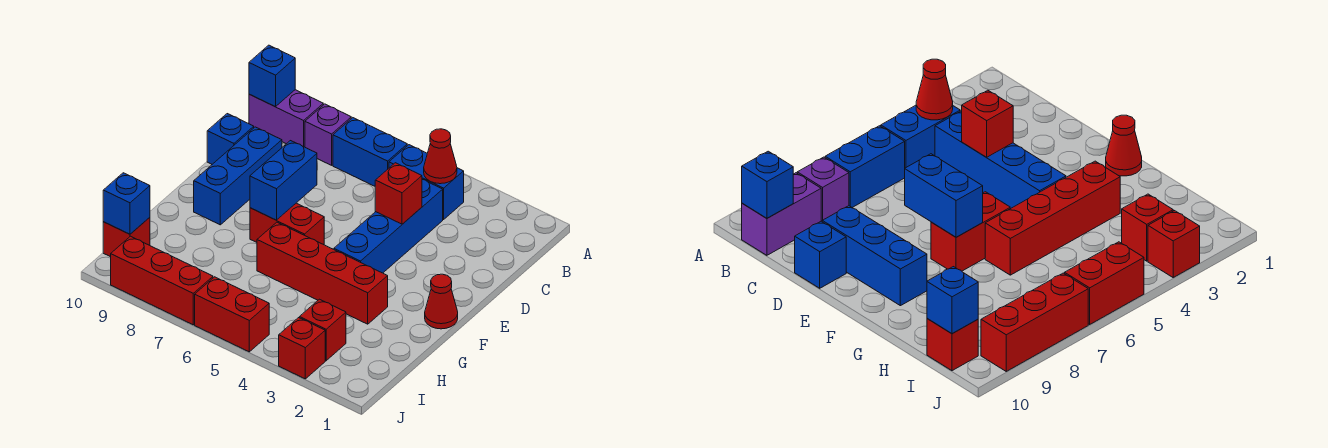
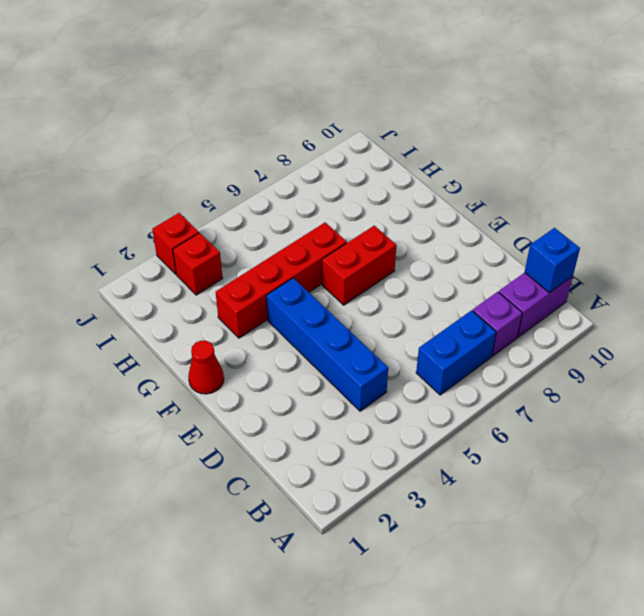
none -> blue brick B4:B5 level 1
none -> blue brick D9:F9 level 1
none -> blue brick D10 level 1

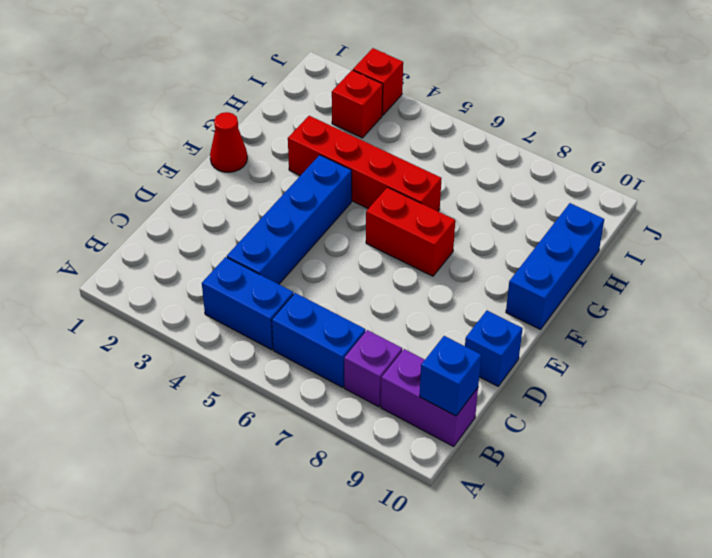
blue brick F10:H10 level 1 -> blue brick D9:F9 level 1
none -> red brick I10 level 1
none -> red brick J5:J6 level 1
none -> red brick J7:J9 level 1

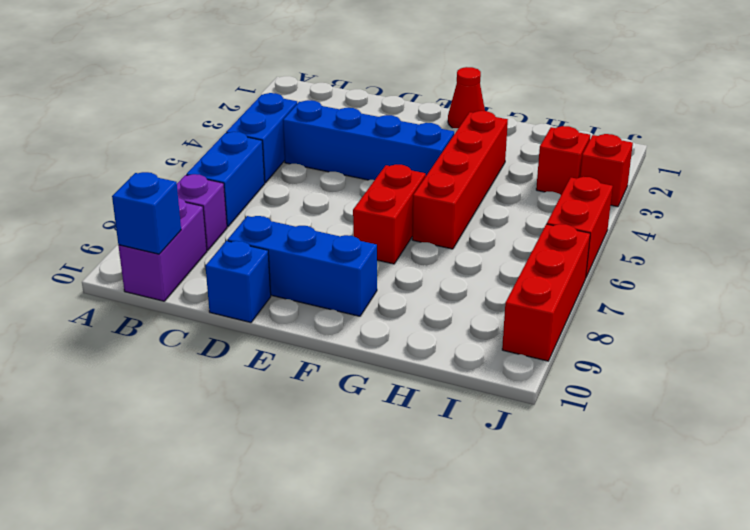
none -> red brick I10 level 1
none -> red cone B4 level 2
none -> red brick D4 level 2

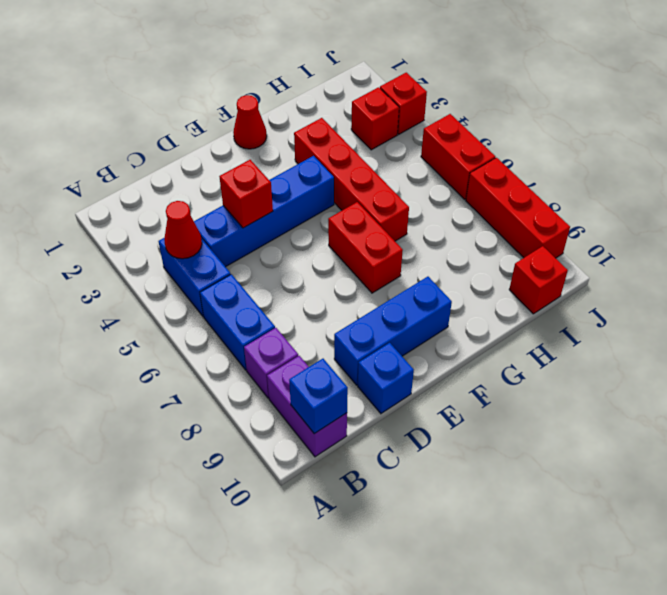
none -> blue brick E7:F7 level 2
none -> blue brick I10 level 2

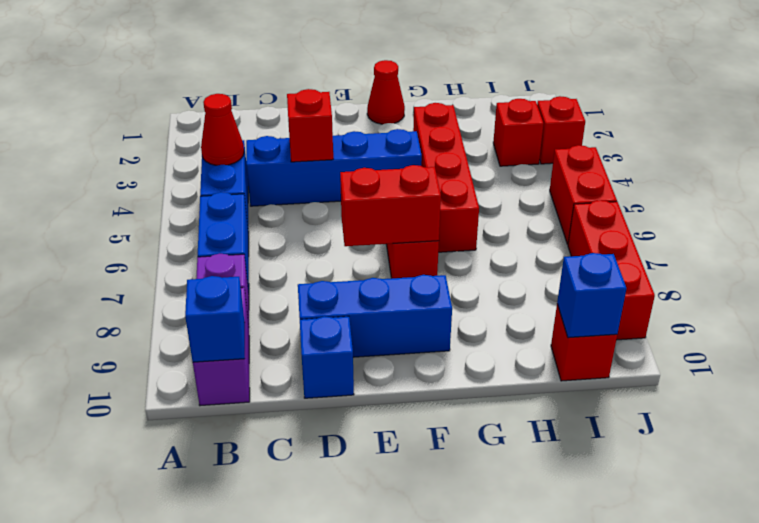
red brick E7:F7 level 2 -> blue brick E7:F7 level 2

